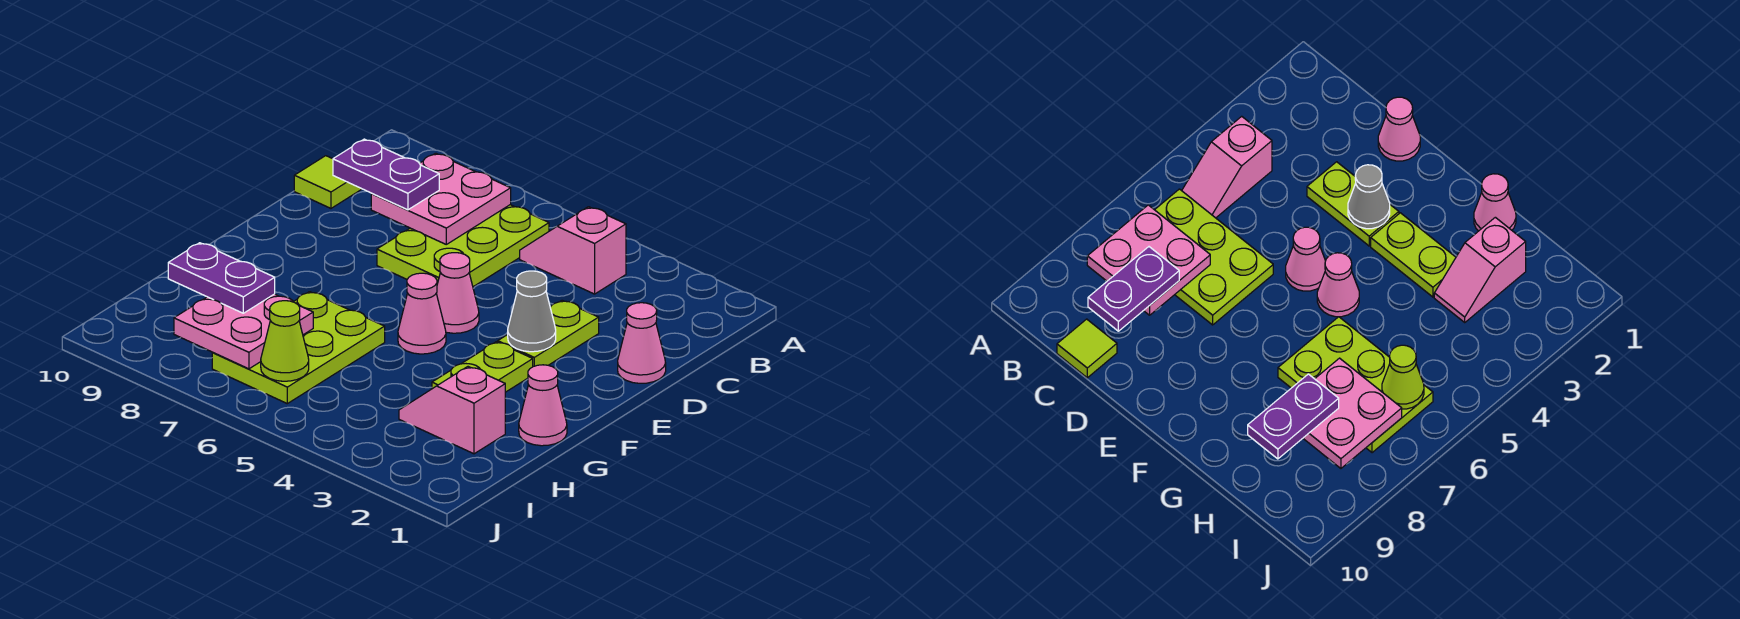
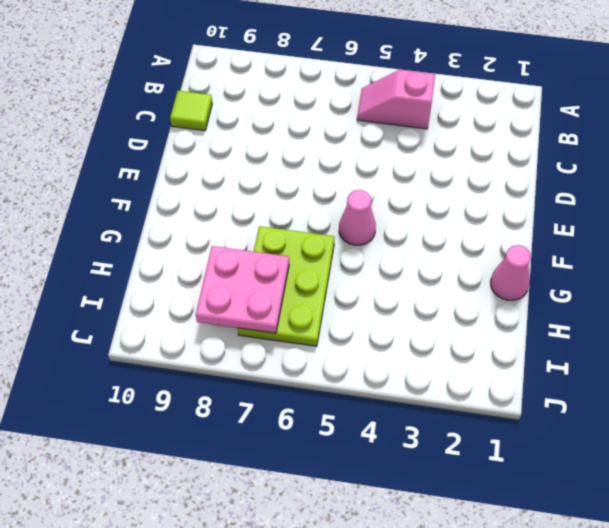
none -> lime plate B6:D7 level 1
none -> pink cone D1 level 1
none -> lime plate D3:E3 level 1

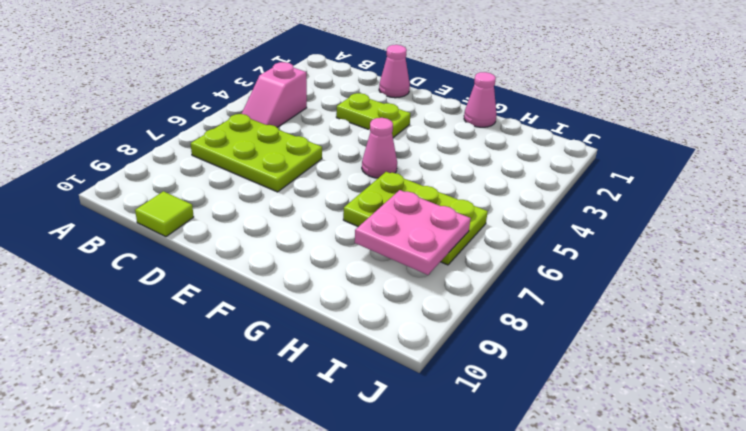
none -> pink cone E5 level 1
none -> lime plate F3:G3 level 1
none -> pink slope H2:H3 level 1 top 2

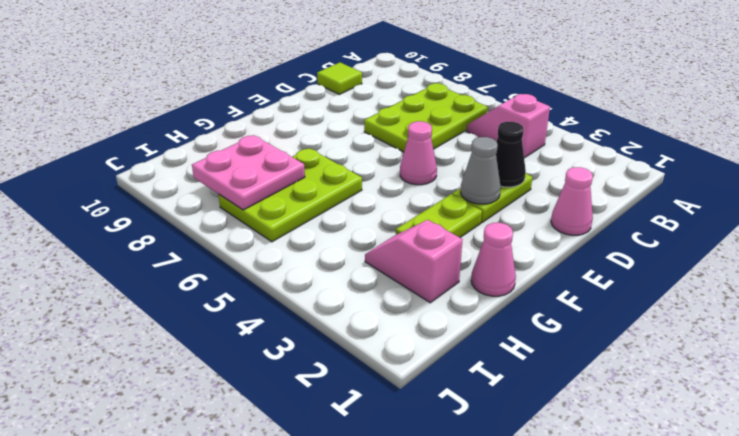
black cone D3 level 2 -> none
none -> pink cone F5 level 1
none -> pink plate B7:C8 level 2
none -> lime cone I6 level 2

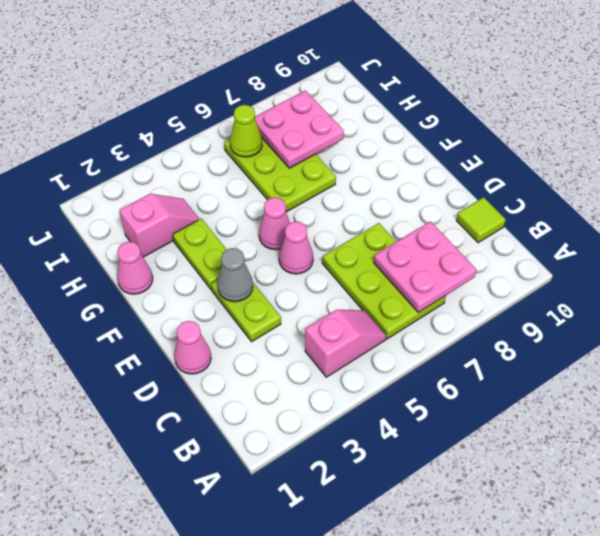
none -> purple plate C8:C9 level 3
none -> purple plate H8:H9 level 3

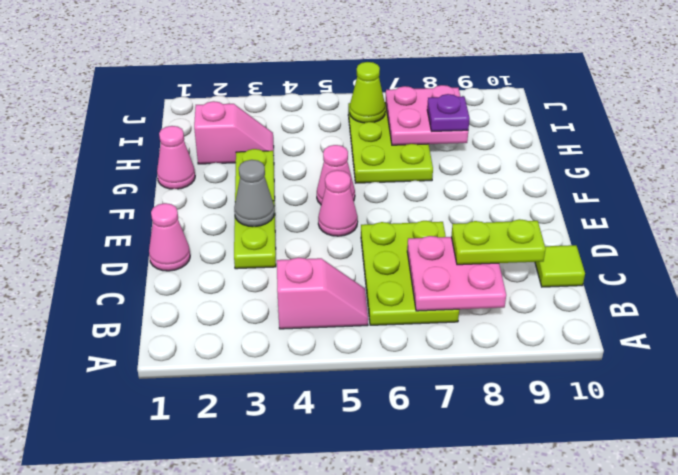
lime plate C8:C9 level 3 -> purple plate C8:C9 level 3
purple plate H8 level 3 -> purple plate H8:H9 level 3

